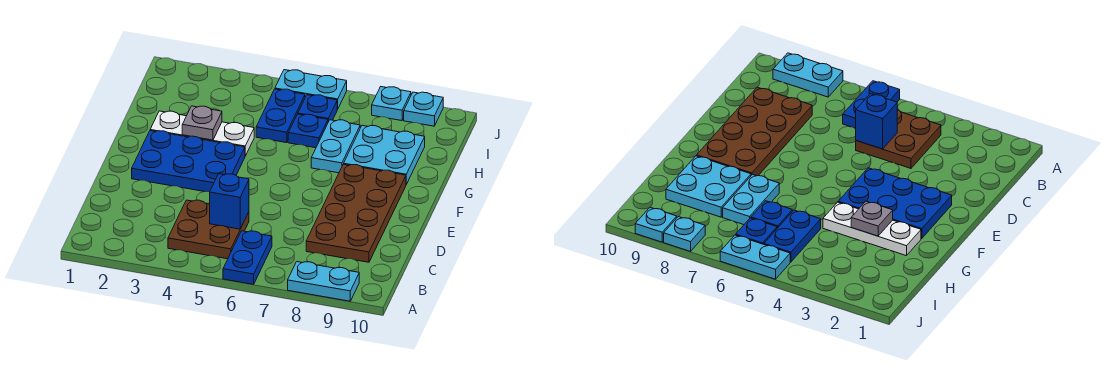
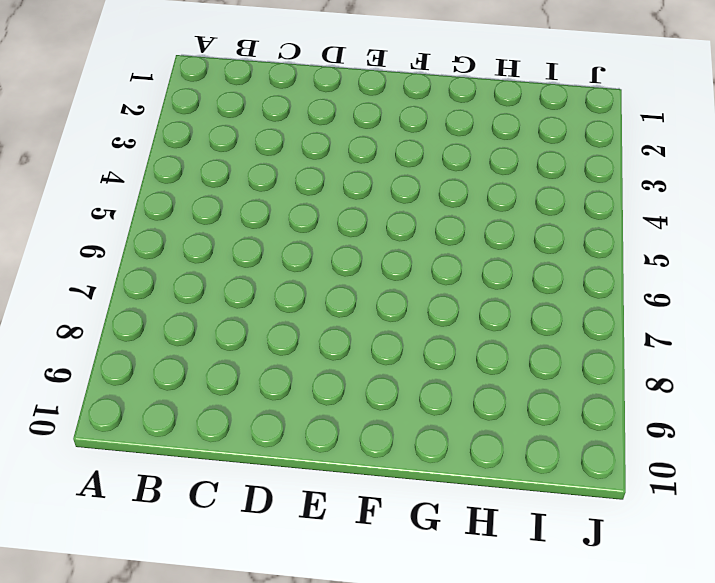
none -> blue plate A6:B6 level 1
none -> cyan plate A8:A9 level 1
none -> brown plate B4:C5 level 1

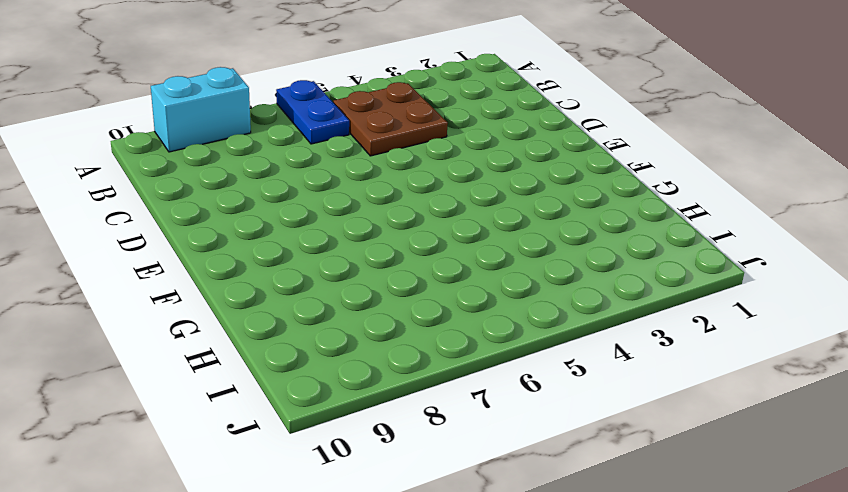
cyan brick A8:A9 level 1 -> cyan plate A8:A9 level 1
none -> brown plate C8:F9 level 1
none -> blue plate E2:F4 level 1
none -> white plate G2:G4 level 1

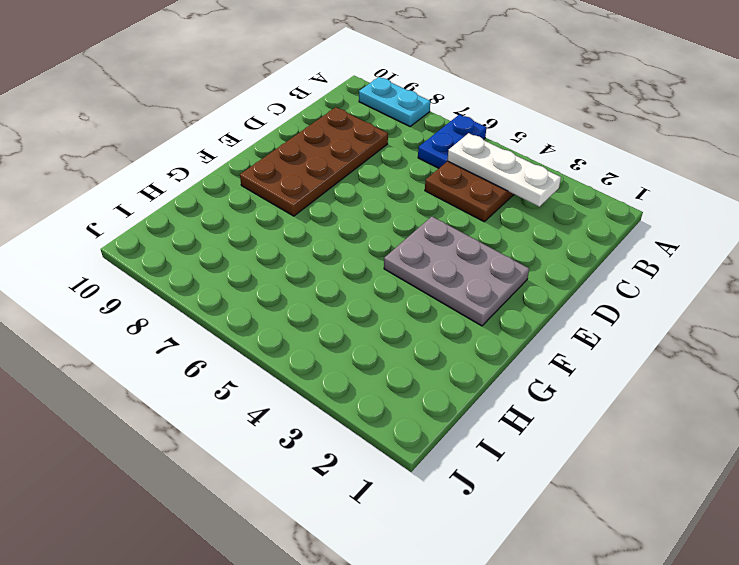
white plate B3:B5 level 2 -> white plate G2:G4 level 1
grey plate E2:F4 level 1 -> blue plate E2:F4 level 1
none -> cyan plate G7:H7 level 1
none -> cyan plate G8:H9 level 1
none -> blue plate H5:I5 level 1

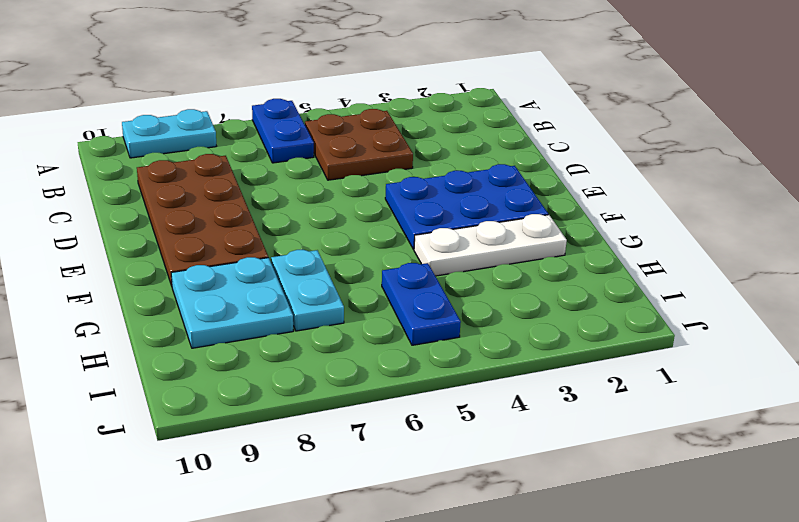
none -> blue plate H6 level 1
none -> blue plate I6 level 1
none -> cyan plate J5:J6 level 1

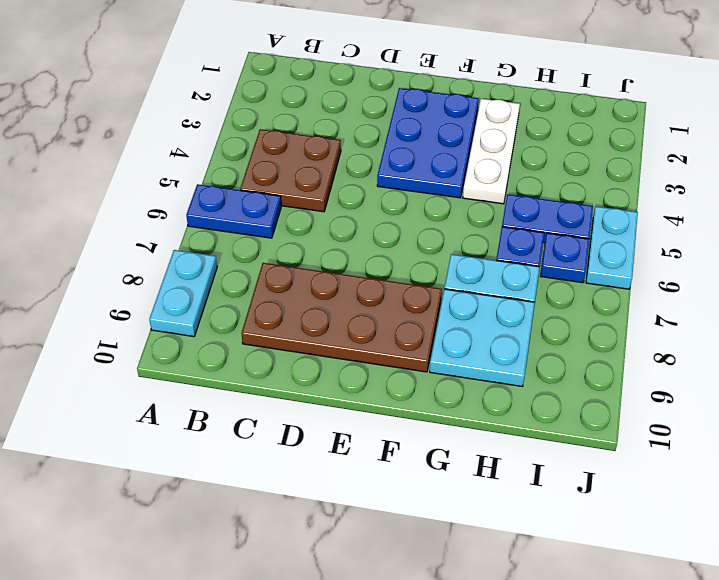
none -> cyan plate J8 level 1
none -> cyan plate J9 level 1
none -> blue brick C5 level 2

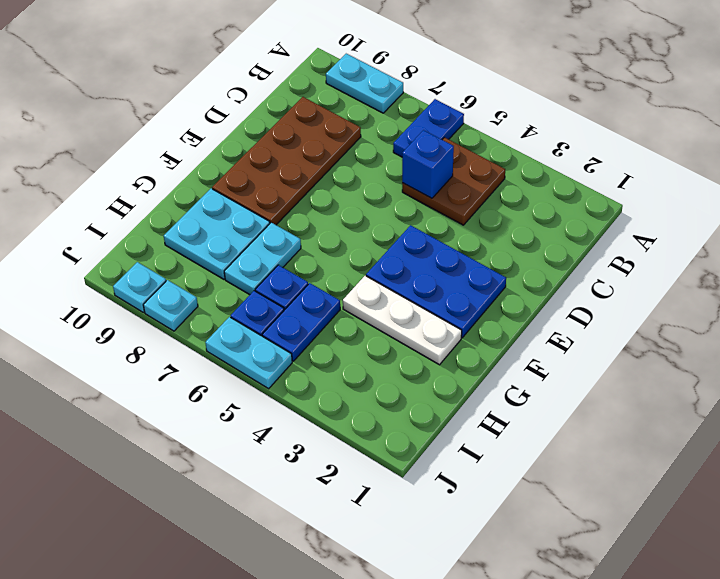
none -> grey plate G3 level 2

